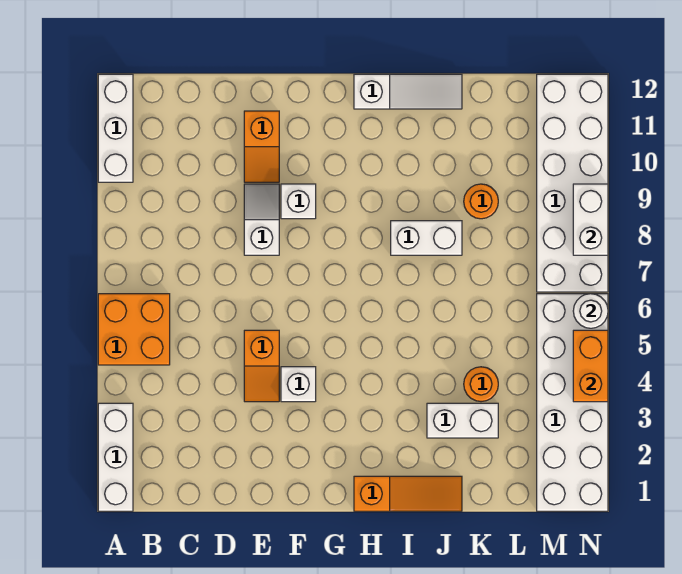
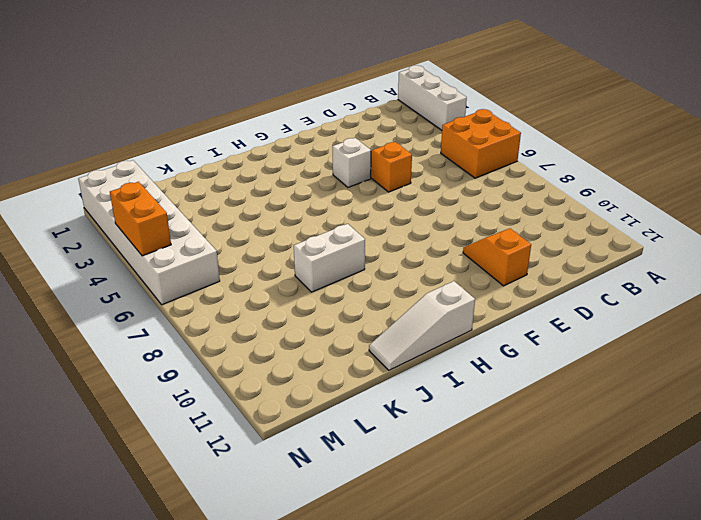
none -> white brick A10:A12 level 1
none -> white slope E8:E9 level 1 top 8
none -> white brick F9 level 1

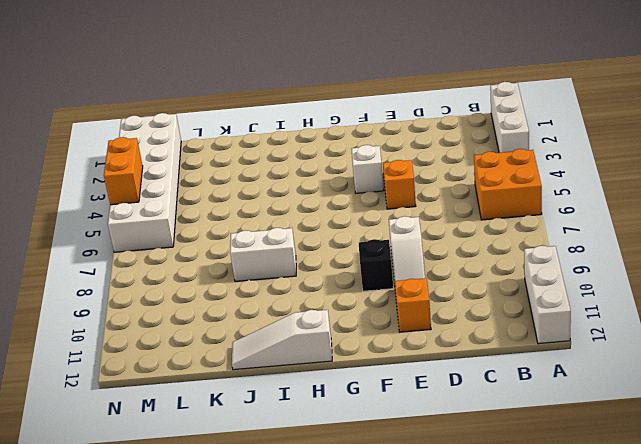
black brick F9 level 1 -> white brick F9 level 1
none -> orange slope H1:J1 level 1 top H
none -> white brick J3:K3 level 1
none -> orange round brick K4 level 1

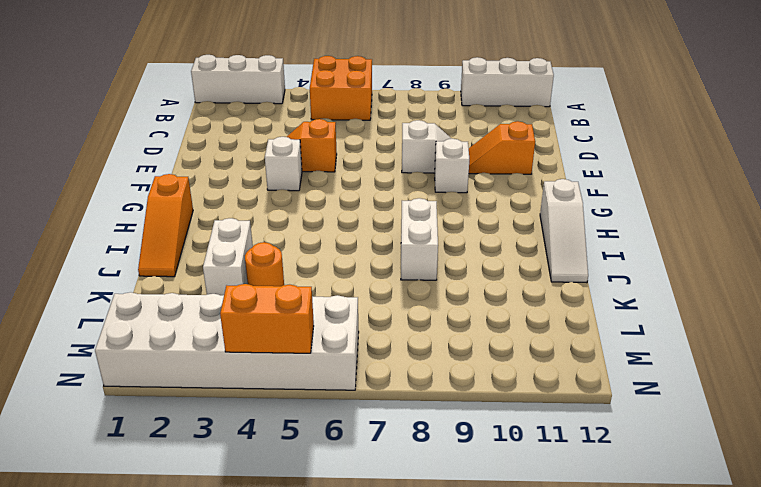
none -> orange round brick K9 level 1
none -> white brick M7:N12 level 1
none -> white round brick N6 level 2

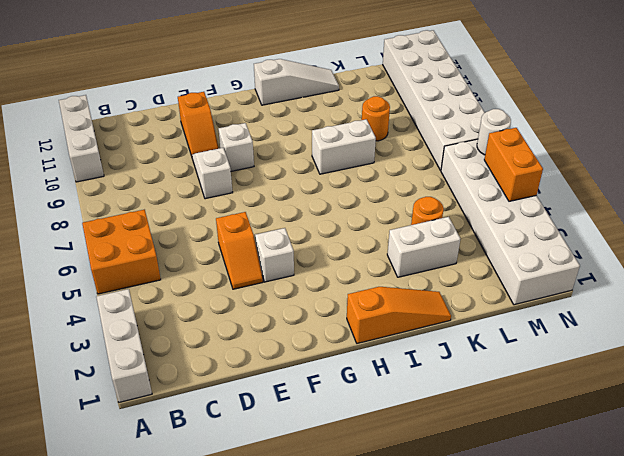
none -> white brick N8:N9 level 2

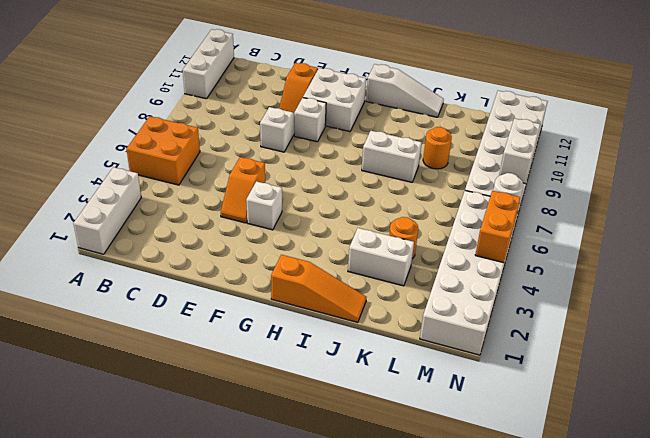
white brick F10:G11 level 1 -> none

